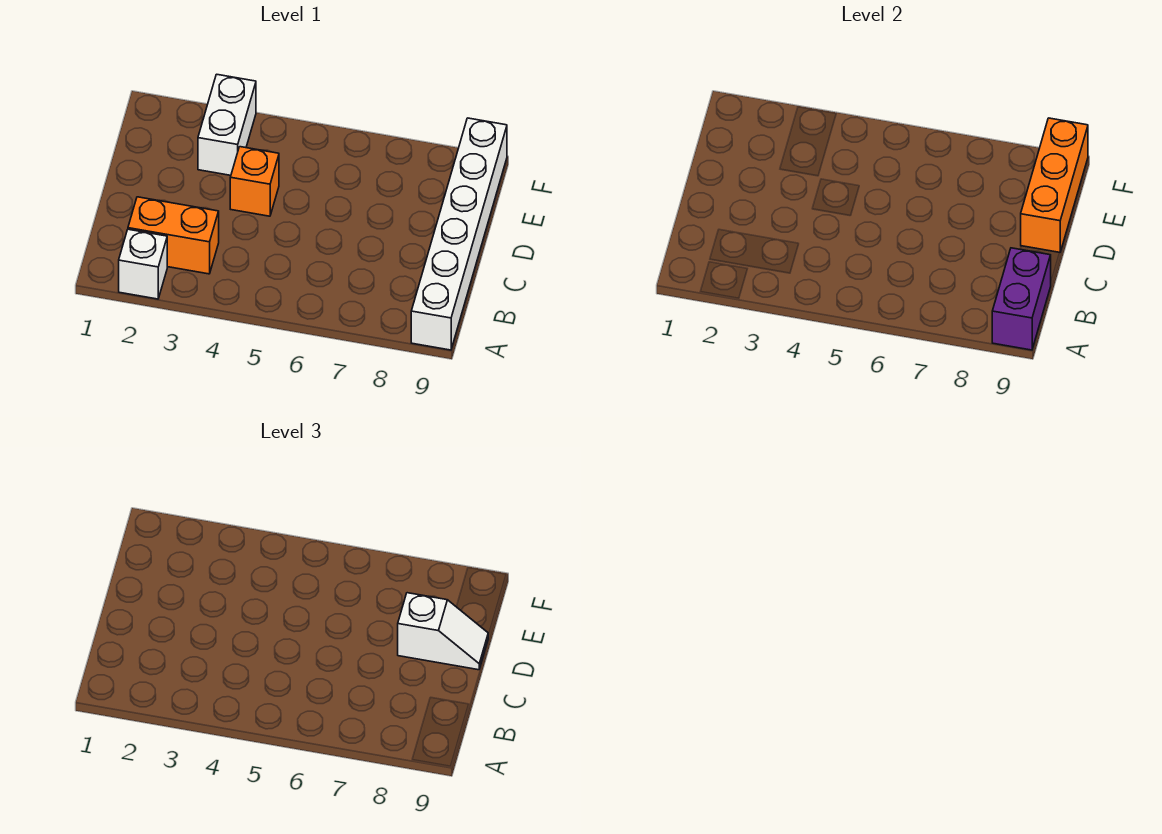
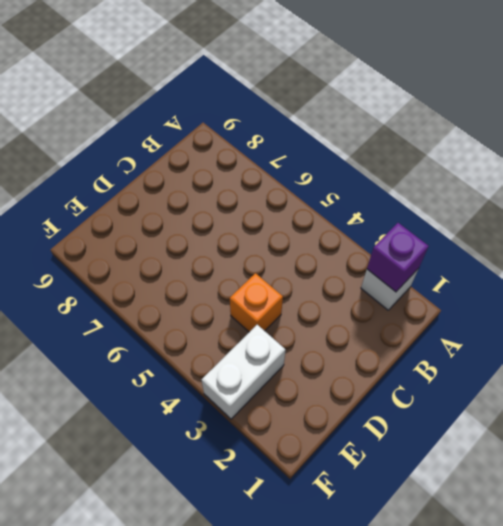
purple brick A2 level 2 -> none
none -> white brick A9:F9 level 1
none -> orange brick B2:B3 level 1

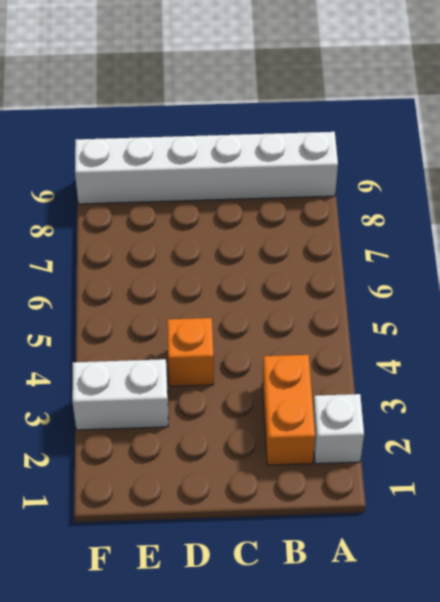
none -> purple brick A9:B9 level 2
none -> orange brick D9:F9 level 2

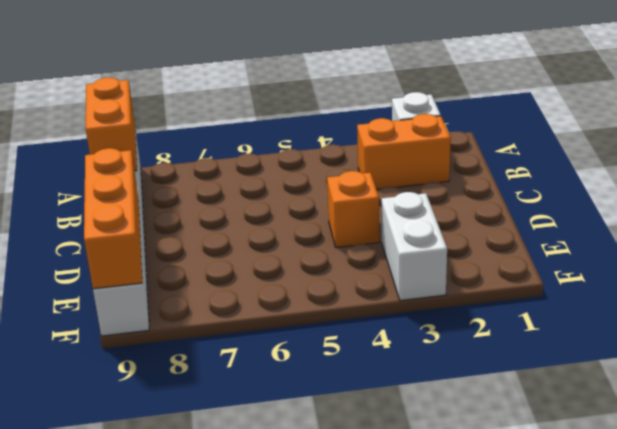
orange brick A9:B9 level 2 -> purple brick A9:B9 level 2
none -> white slope D8:D9 level 3 top 8

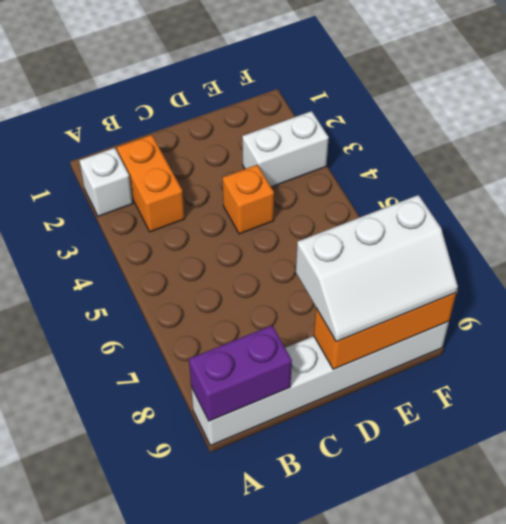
white slope D8:F9 level 3 top 8 -> white slope D8:D9 level 3 top 8

